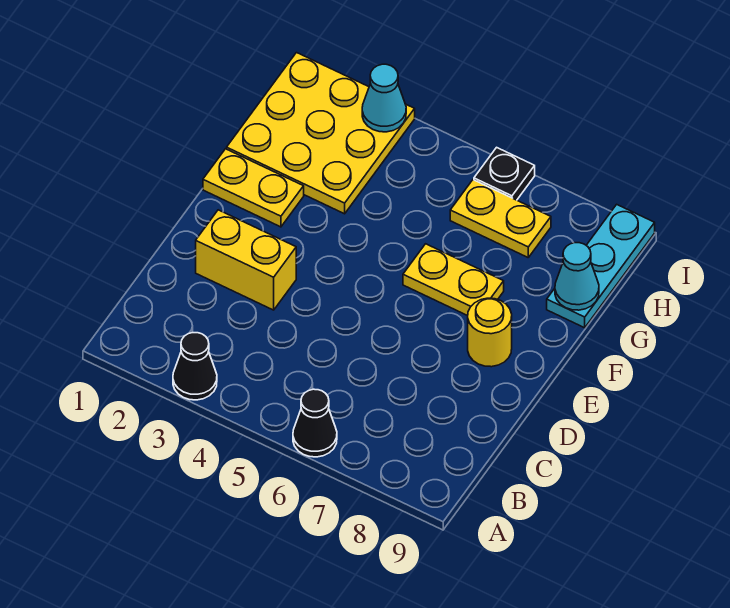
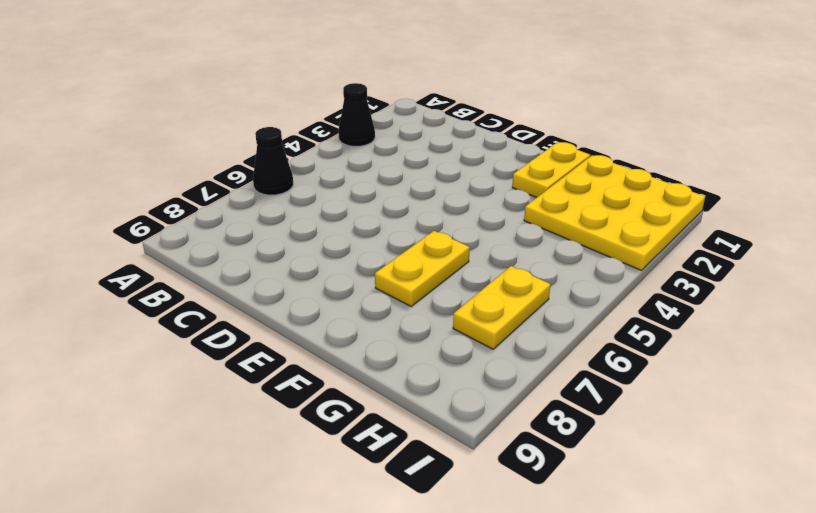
none -> yellow brick D2:D3 level 1
none -> yellow round brick E8 level 1
none -> cyan plate G9:I9 level 1

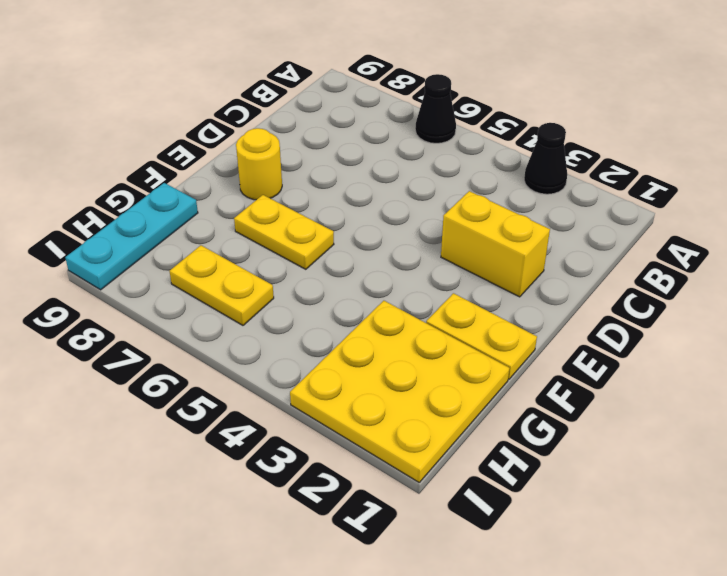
none -> black plate I6 level 1
none -> cyan cone G9 level 2
none -> cyan cone I3 level 2

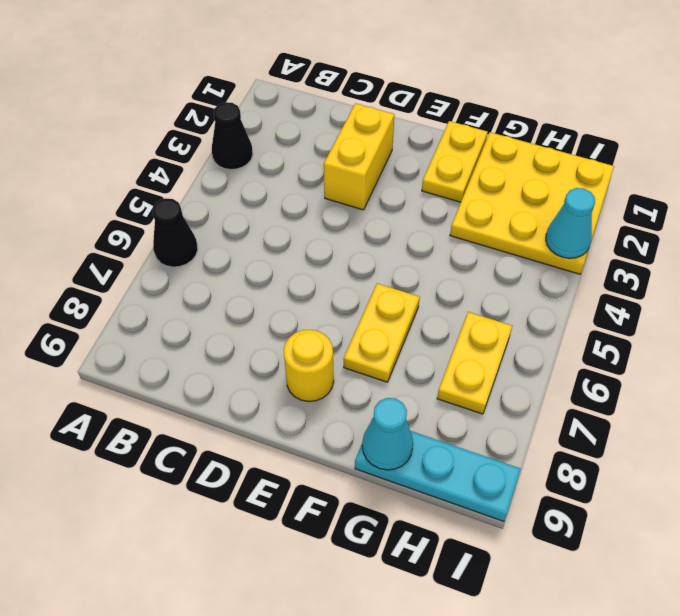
none -> black plate I6 level 1

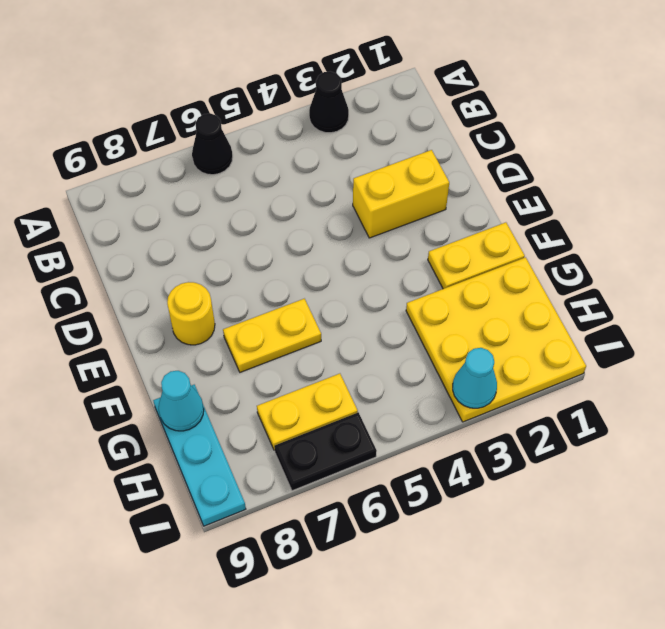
black plate I6:I7 level 1 -> black plate I6 level 1

